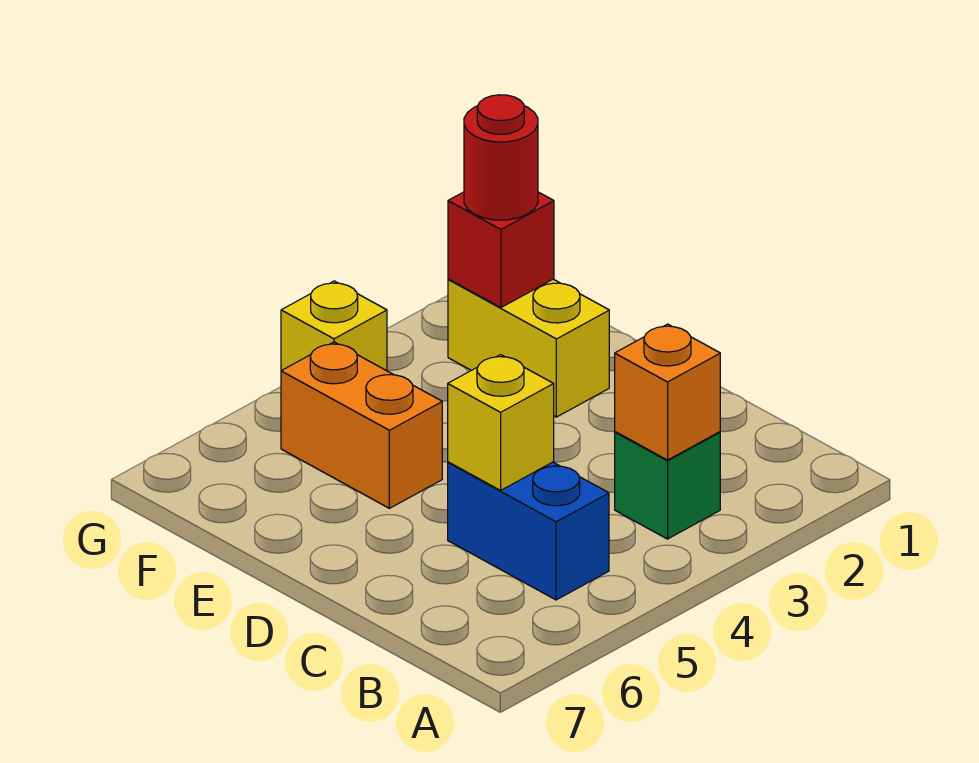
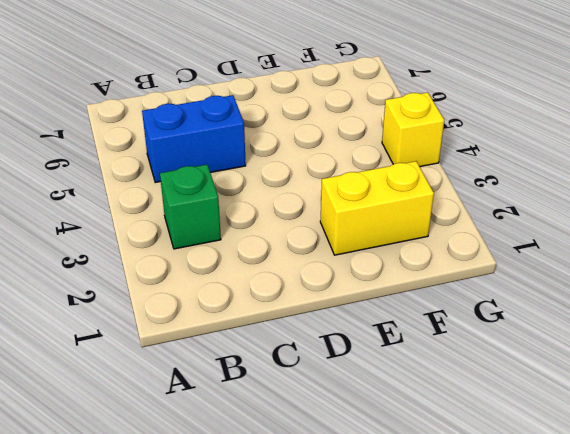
none -> orange brick E5:F5 level 1
none -> orange brick B3 level 2

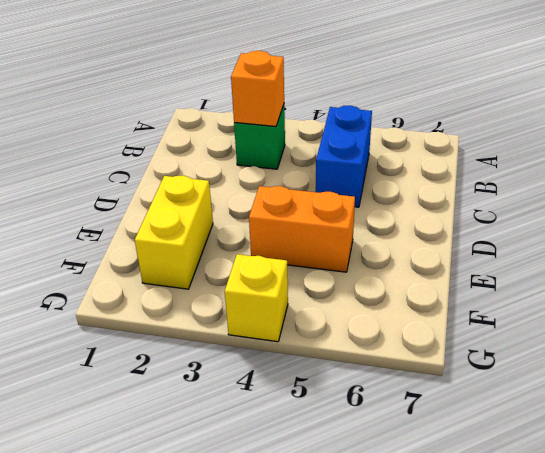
orange brick E4:E5 level 1 -> orange brick E5:F5 level 1
none -> yellow brick C5 level 2
none -> red brick F2 level 2

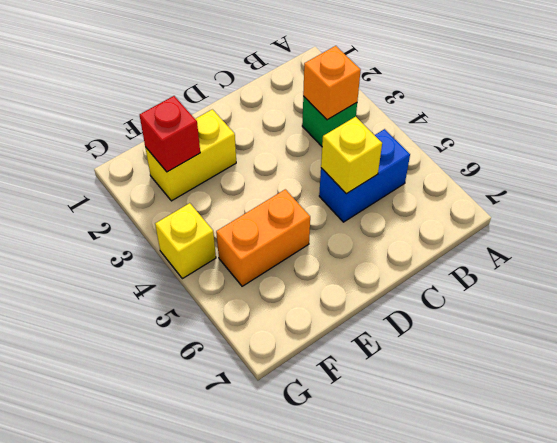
none -> red round brick F2 level 3

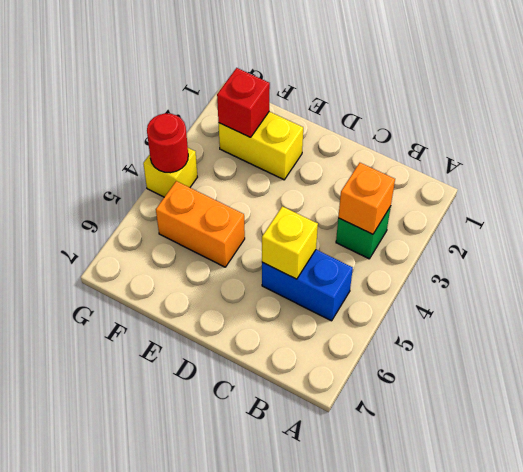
red round brick G4 level 2 -> red round brick F2 level 3

